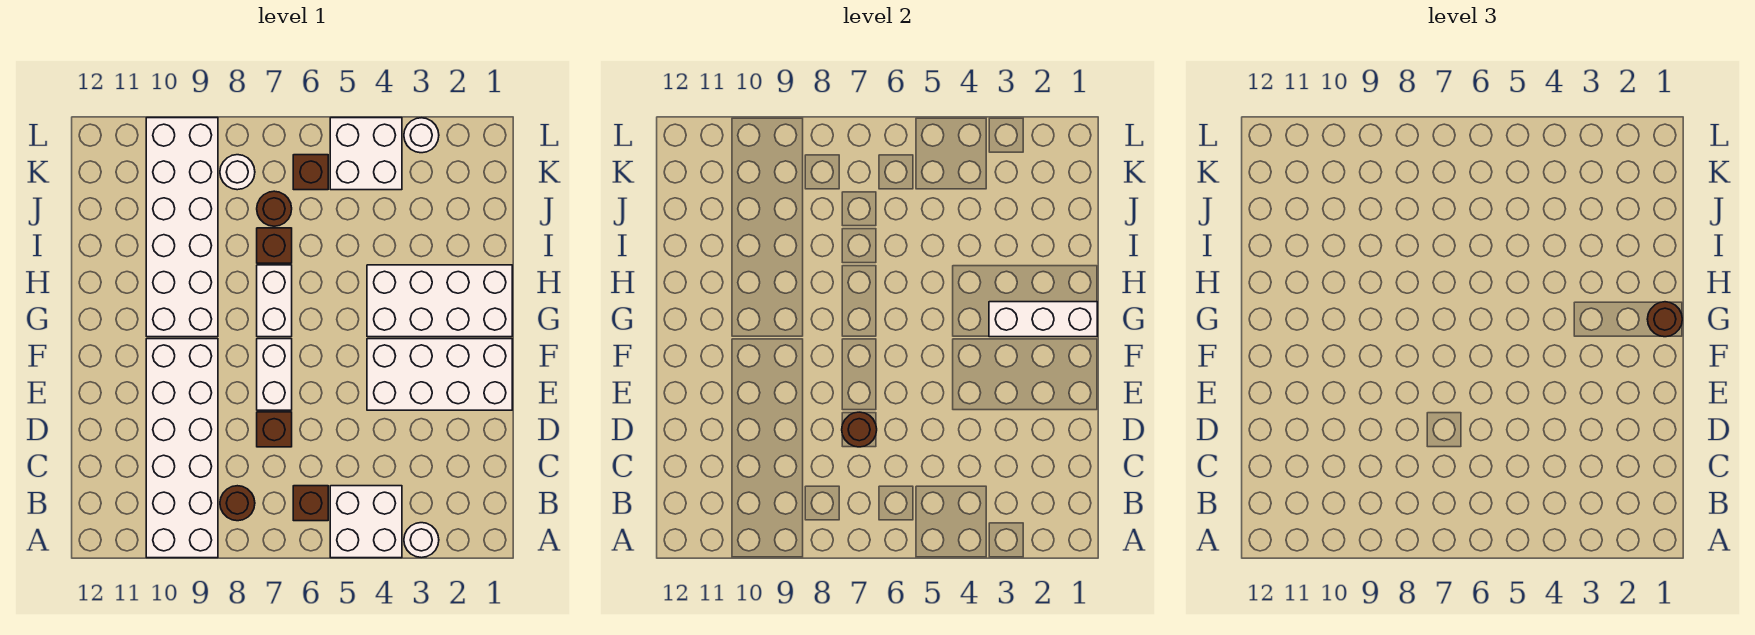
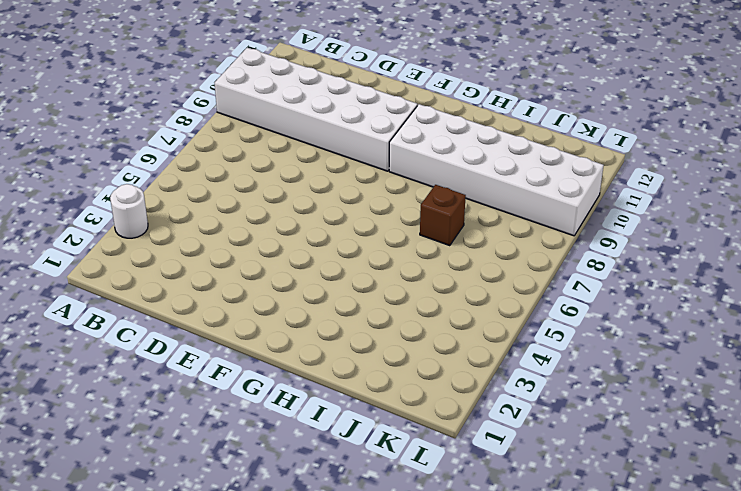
none -> white brick A4:B5 level 1
none -> brown brick B6 level 1
none -> brown round brick B8 level 1

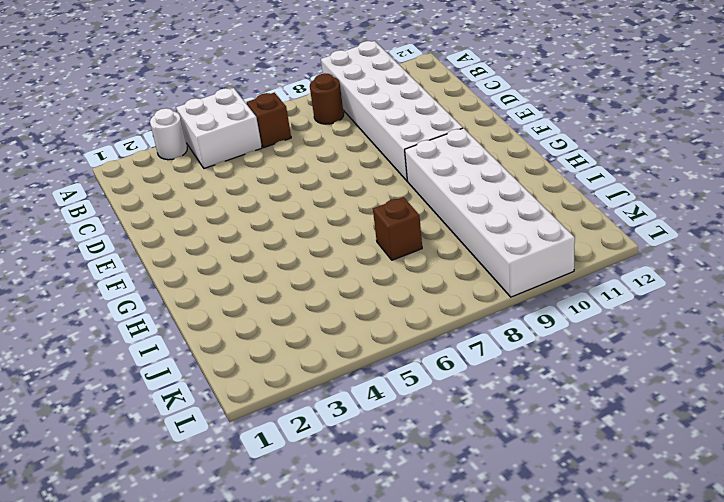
none -> brown brick D7 level 1
none -> white brick E1:F4 level 1
none -> white brick E7:F7 level 1

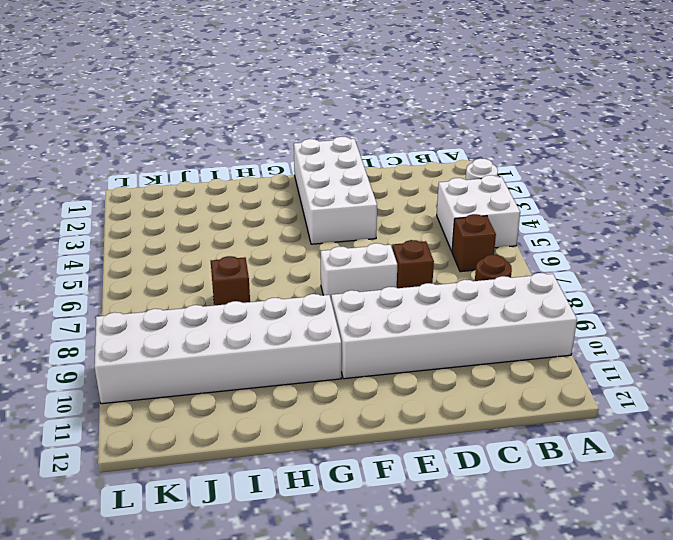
none -> white brick G1:H4 level 1
none -> white brick G7:H7 level 1
none -> brown round brick J7 level 1

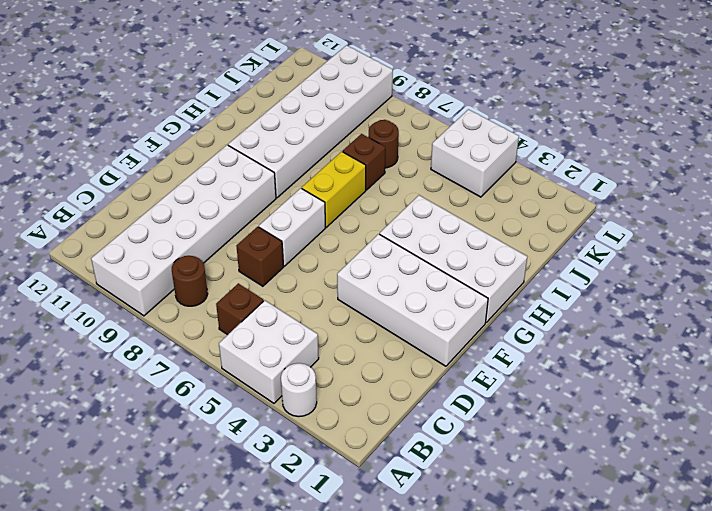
yellow brick G7:H7 level 1 -> white brick G7:H7 level 1
none -> brown brick K6 level 1
none -> white round brick K8 level 1
none -> white round brick L3 level 1

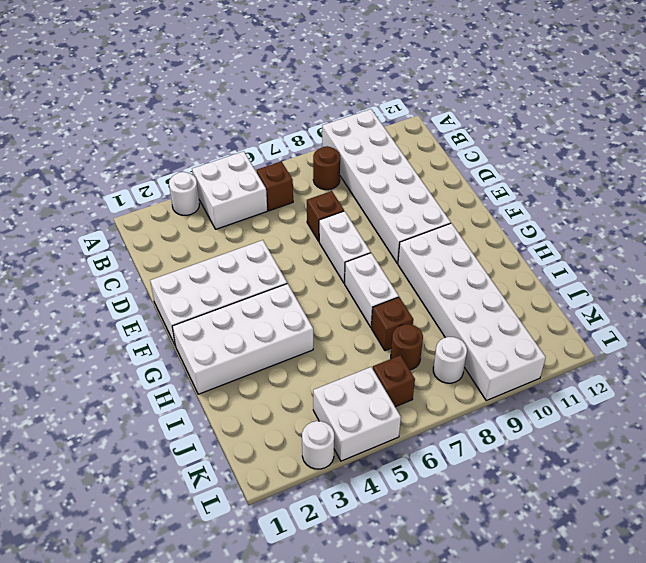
none -> brown round brick D7 level 2
none -> white brick G1:G3 level 2
none -> brown round brick G1 level 3

